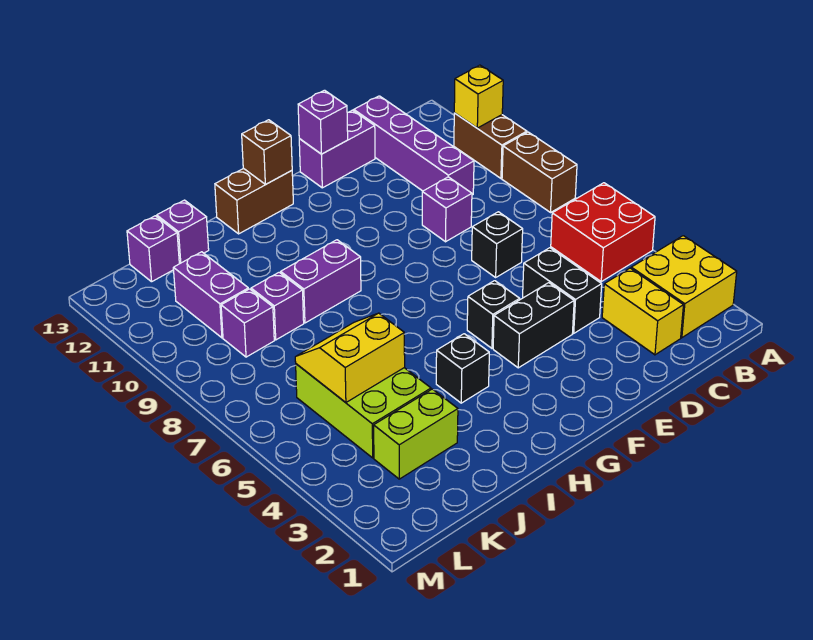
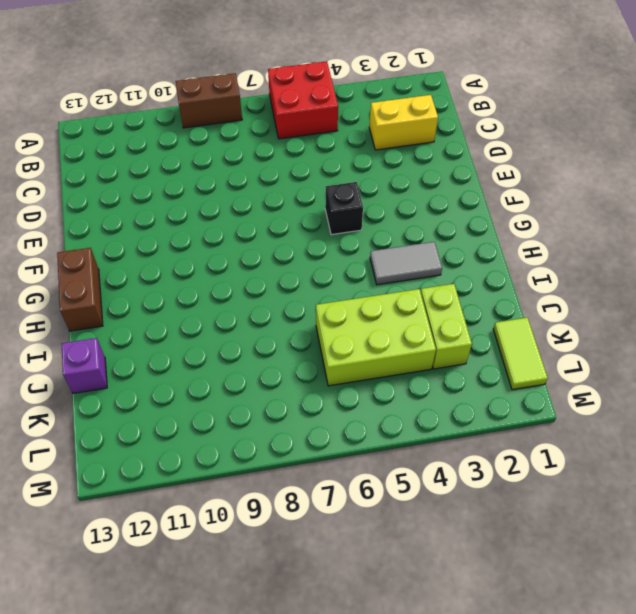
grey tile H3:H4 level 1 -> black brick H4 level 1
lime tile K1:L1 level 1 -> none
none -> yellow brick A2:B3 level 1
none -> brown brick A10:A11 level 1
none -> purple brick C10:C13 level 1

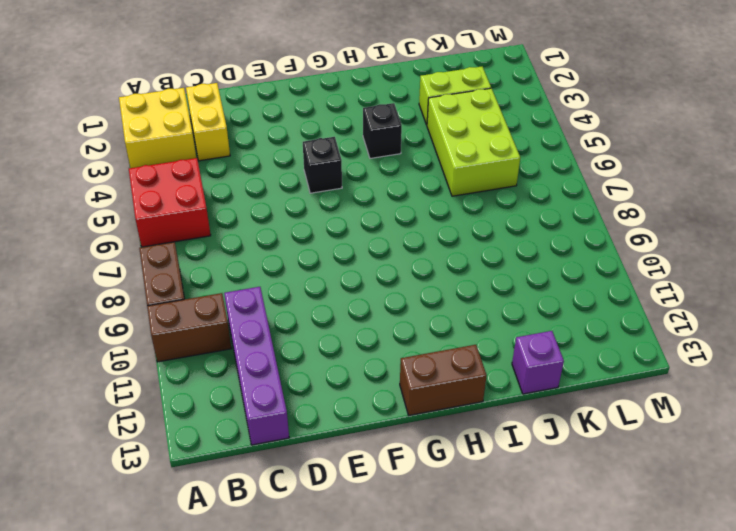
brown brick A10:B10 level 1 -> brown brick A10:A11 level 1
none -> black brick D4:D5 level 1
none -> black brick D7 level 1
none -> purple brick D9 level 1

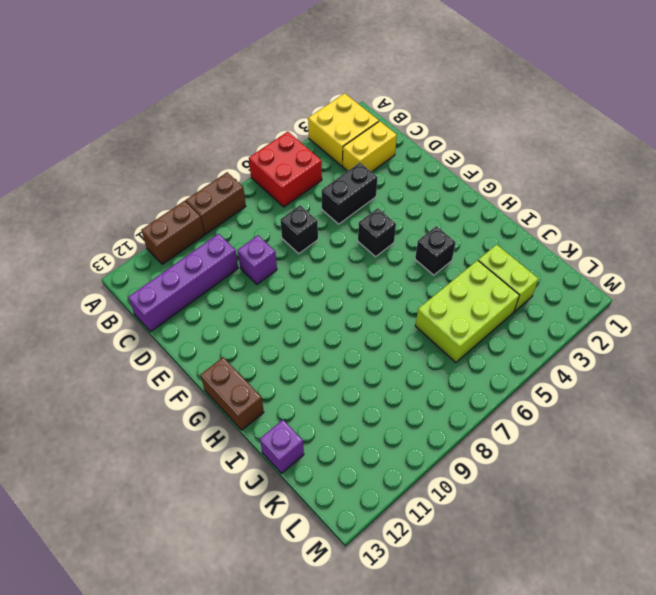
none -> purple brick D13:E13 level 1
none -> black brick E4:F4 level 1
none -> purple brick H9:I9 level 1

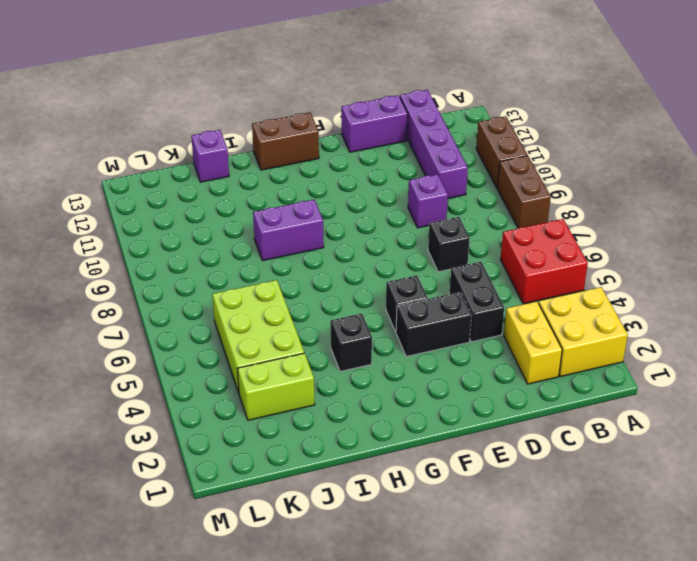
none -> purple brick J9 level 1
none -> purple brick K9 level 1
none -> purple brick K10:K11 level 1

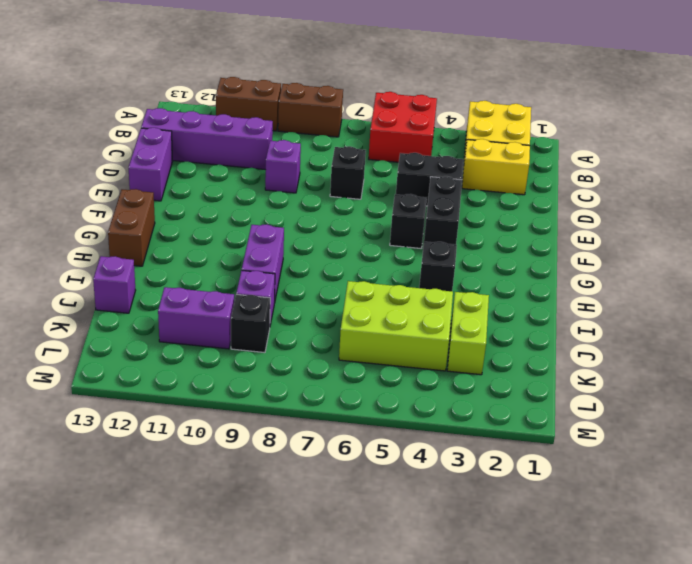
black brick K9 level 1 -> purple brick K9 level 1
none -> purple brick K13 level 1
none -> yellow brick A11 level 2
none -> purple brick E13 level 2

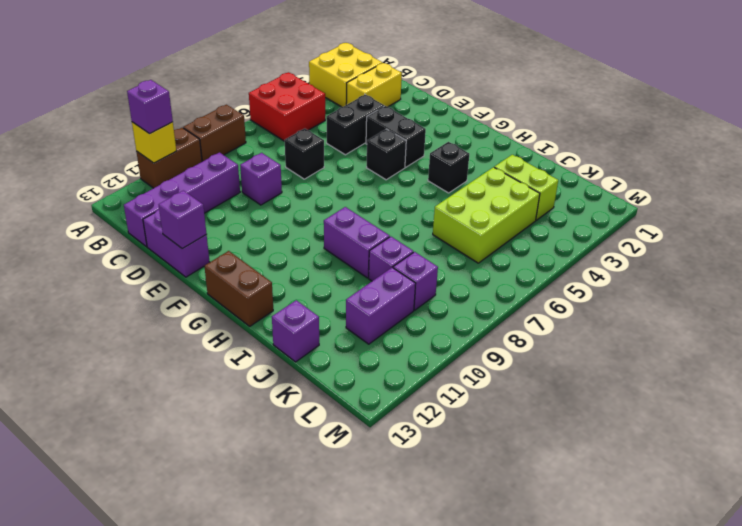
purple brick A11 level 3 -> purple brick K13 level 1
none -> brown brick G13 level 2
none -> yellow slope J5:K6 level 2 top 5

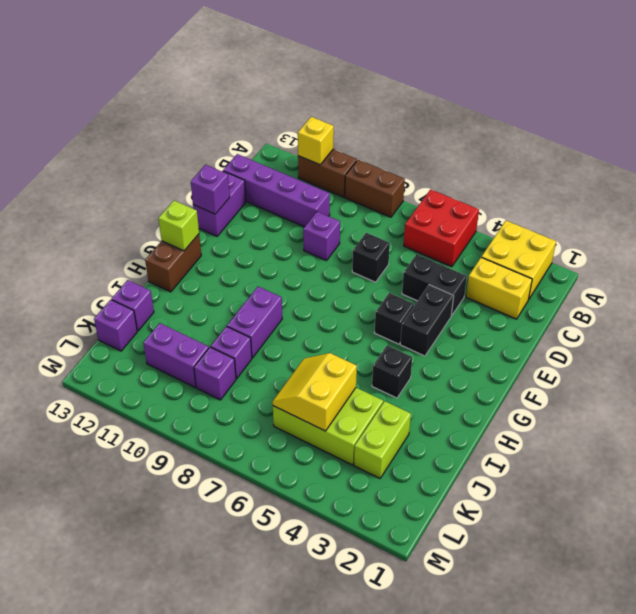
lime brick G13 level 2 -> brown brick G13 level 2

